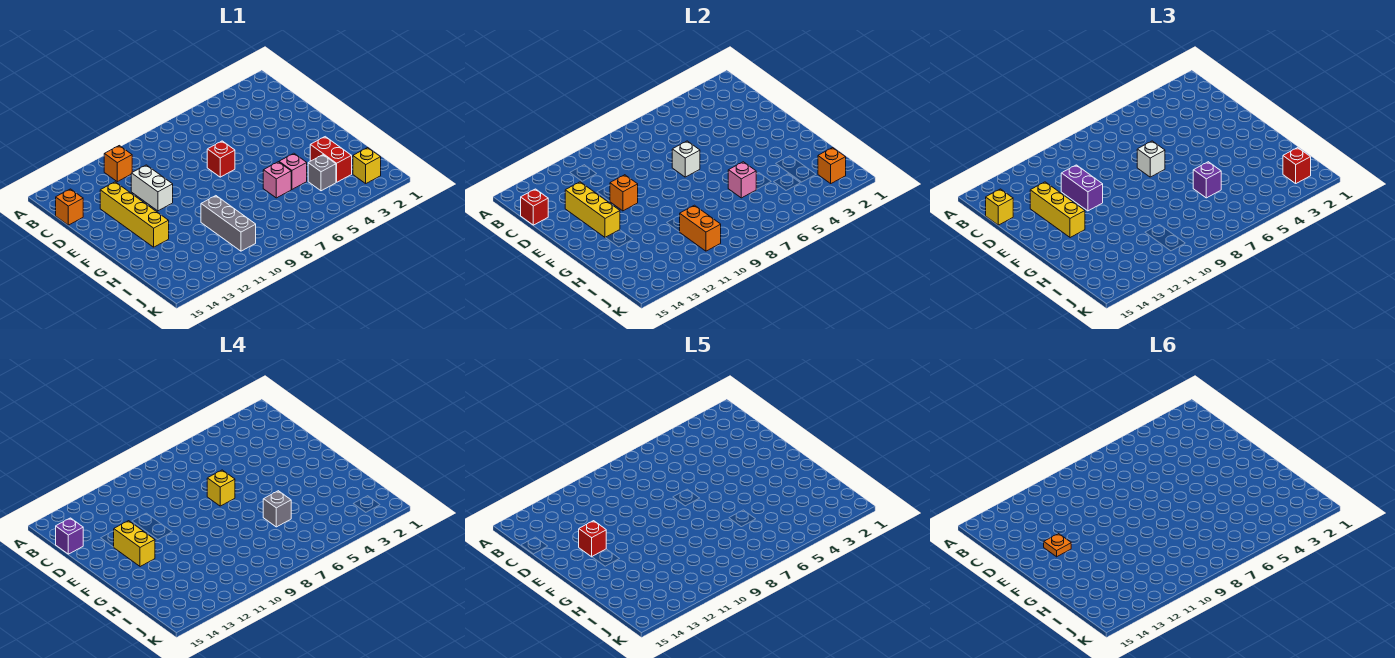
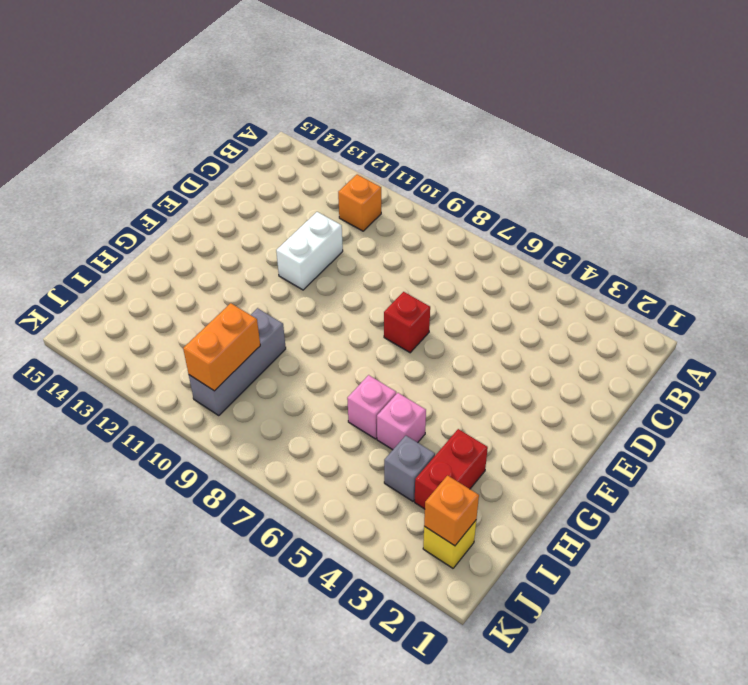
none -> orange brick C15 level 1
none -> yellow brick D13:G13 level 1
none -> red brick C15 level 2
none -> yellow brick D13:F13 level 2

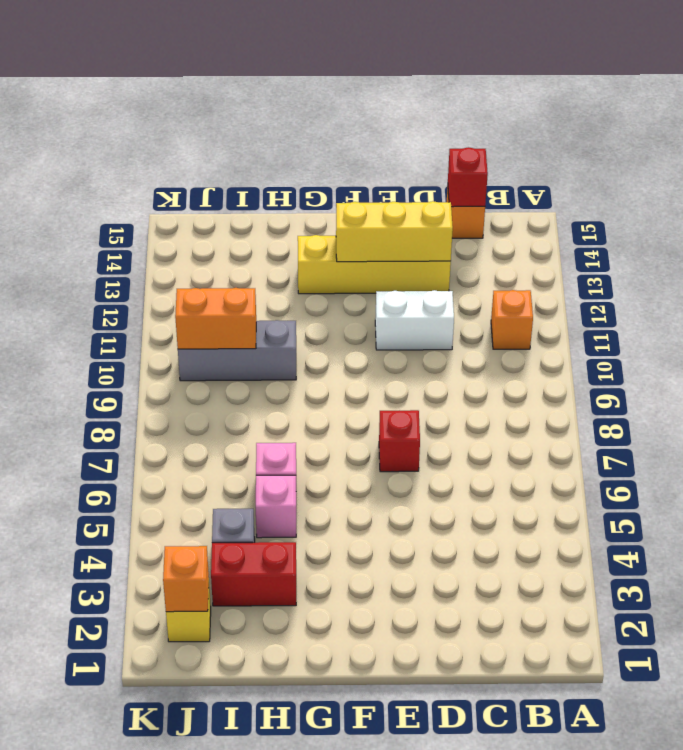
none -> white brick E7 level 2
none -> orange brick E11 level 2
none -> pink brick H6 level 2
none -> yellow brick C15 level 3

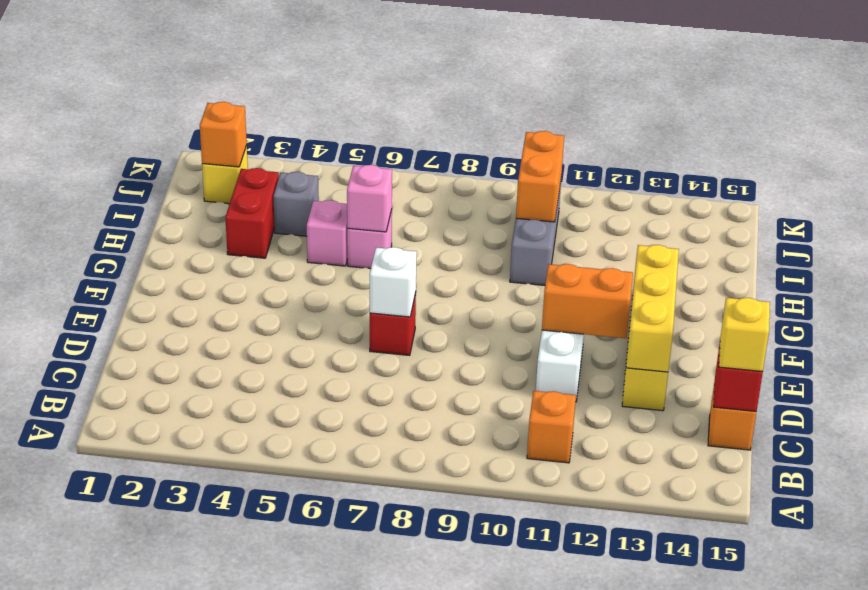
orange brick E11:E12 level 2 -> orange brick E11 level 2
none -> purple brick D11:E11 level 3
none -> yellow brick D13:F13 level 3
none -> white brick E7 level 3
none -> purple brick H6 level 3

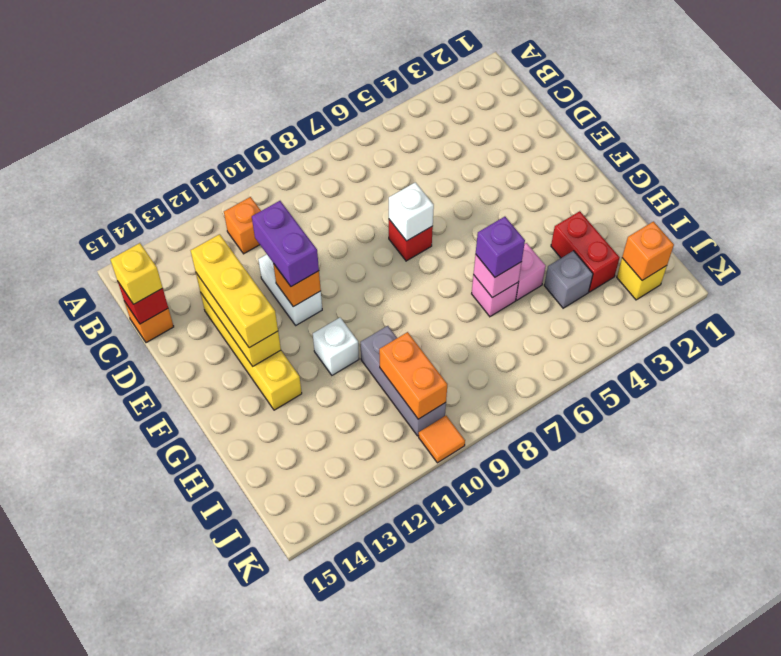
white brick G11 level 1 -> white brick E7 level 3
orange tile K10 level 1 -> none
none -> red brick J2 level 3
none -> purple brick C15 level 4
none -> yellow brick E7 level 4
none -> yellow brick E13:F13 level 4

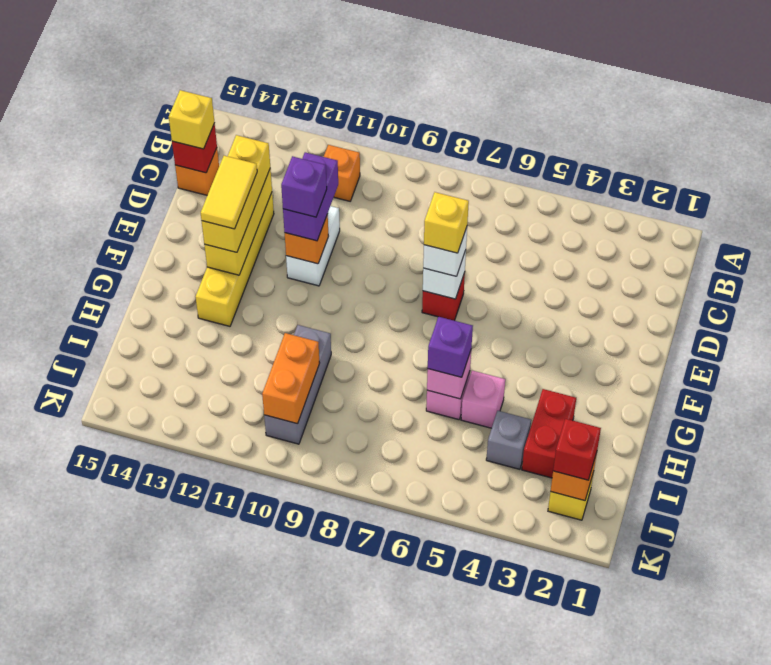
purple brick E11 level 4 -> purple brick C15 level 4
yellow tile E13:F13 level 4 -> yellow brick E13:F13 level 4
none -> grey brick H6 level 4
none -> red brick E13 level 5
none -> orange plate E13 level 6

